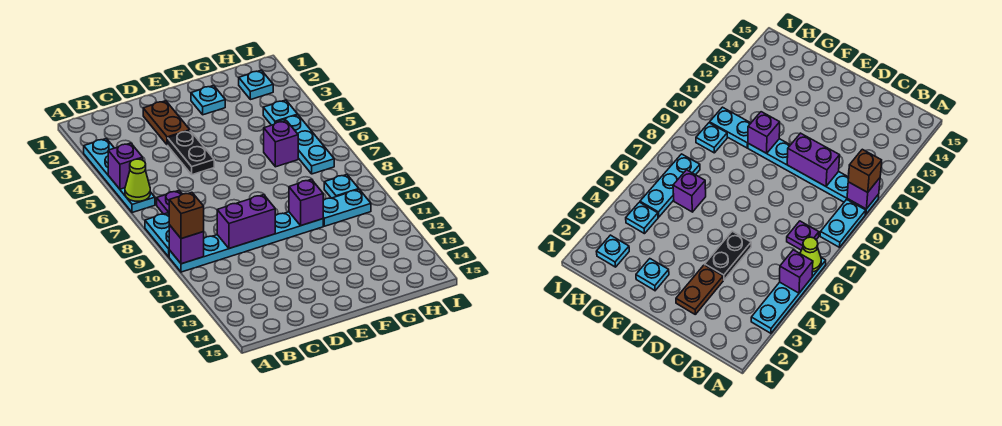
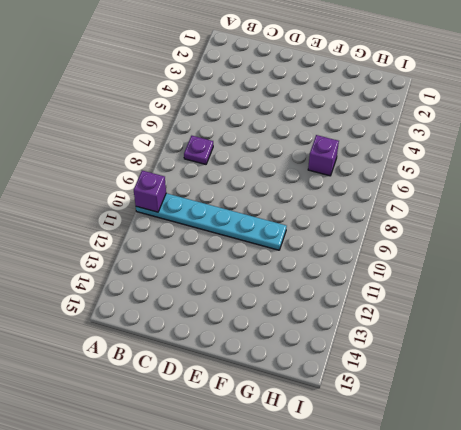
none -> cyan plate A3:A6 level 1
none -> cyan plate A8:A9 level 1
none -> brown plate D2:D3 level 1

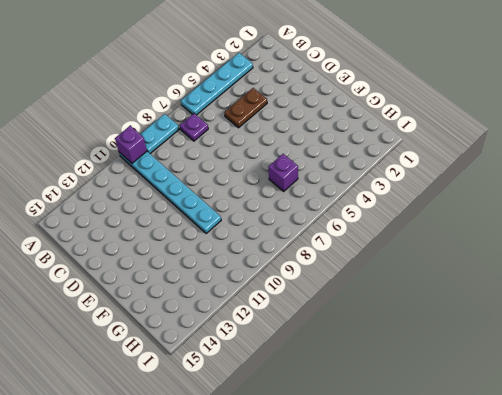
brown plate C4:C5 level 1 -> brown plate D2:D3 level 1
none -> black plate D4:D5 level 1
none -> cyan plate F2 level 1
none -> cyan plate G10:H10 level 1

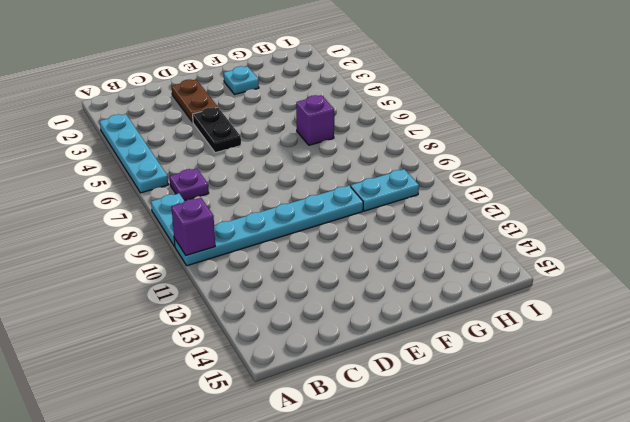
none -> cyan plate H2 level 1
none -> cyan plate H4 level 1
none -> cyan plate H5:H7 level 1

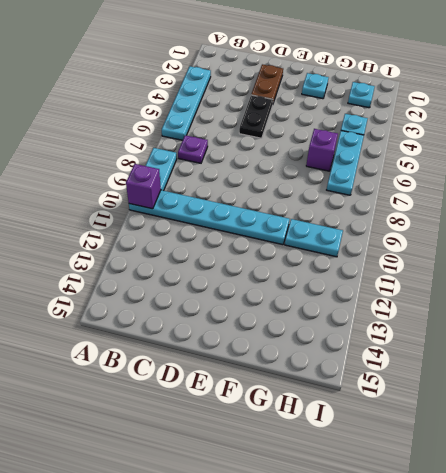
none -> cyan plate H9 level 1
none -> purple brick A5 level 2
none -> lime cone A6 level 2

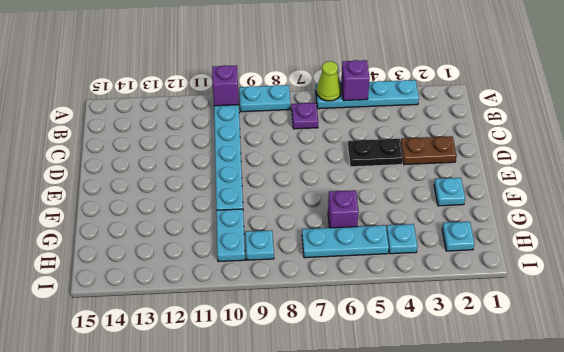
none -> purple brick C10:D10 level 2
none -> purple brick F10 level 2
none -> brown brick A10 level 3

